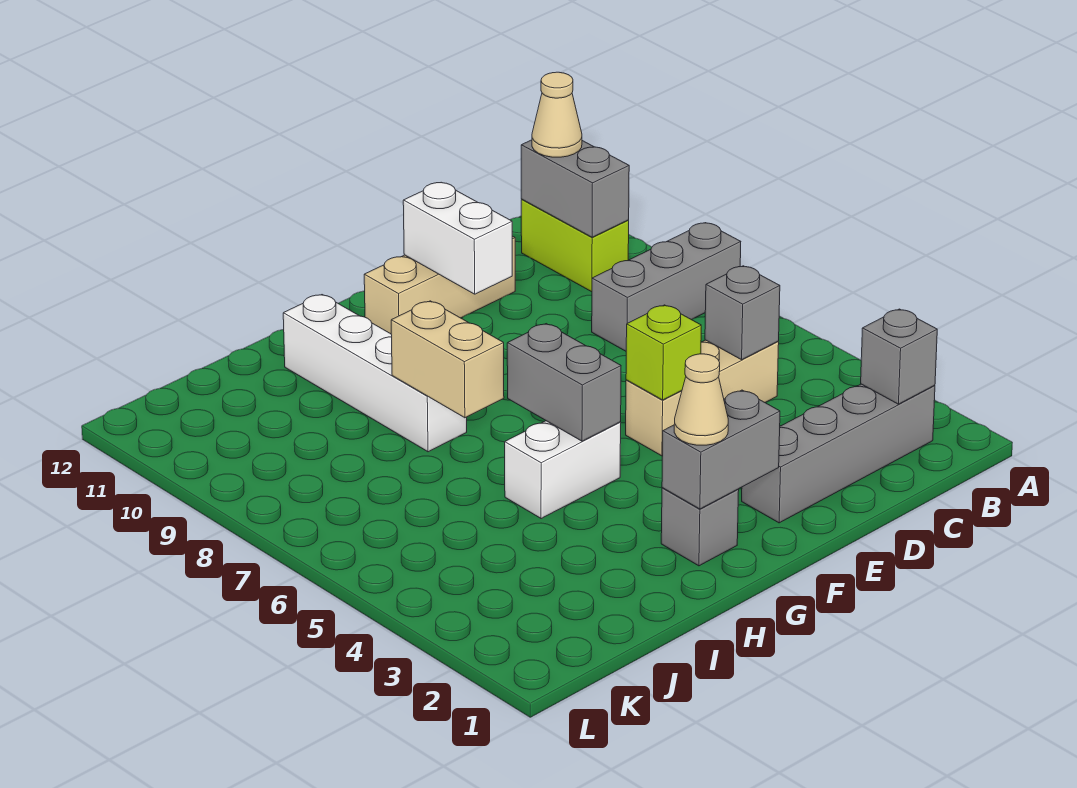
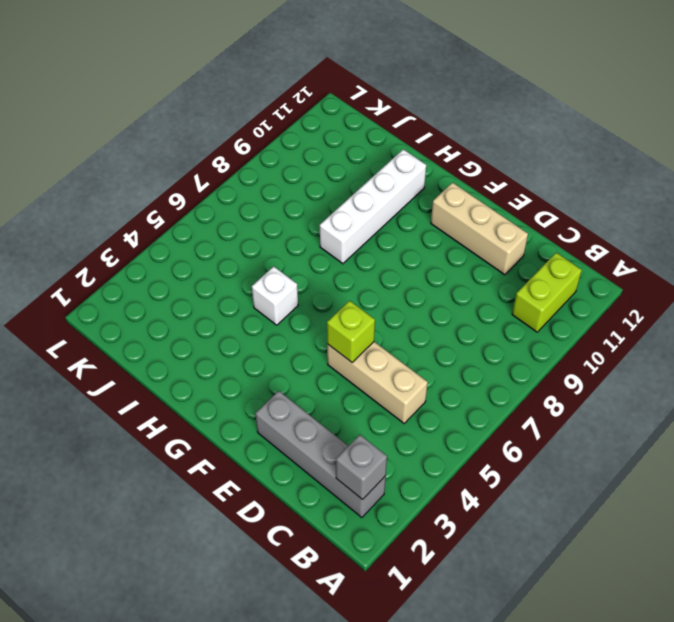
white brick H5 level 1 -> white brick G5:H5 level 1
none -> grey brick A8:C8 level 1
none -> grey brick G2 level 1
none -> grey brick B10:B11 level 2

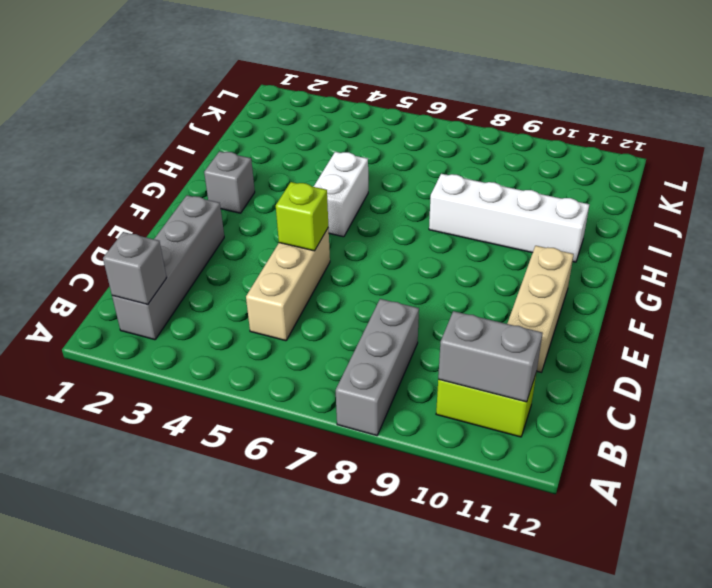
none -> grey brick C5 level 2
none -> white brick E10:E11 level 2
none -> grey brick F2:G2 level 2

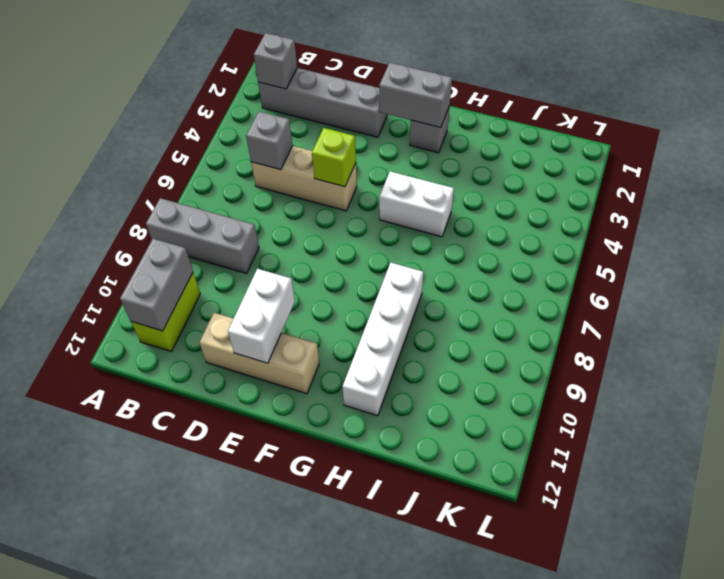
none -> grey brick G5:G6 level 2
none -> tan brick H7:H8 level 2
none -> tan cone B11 level 3

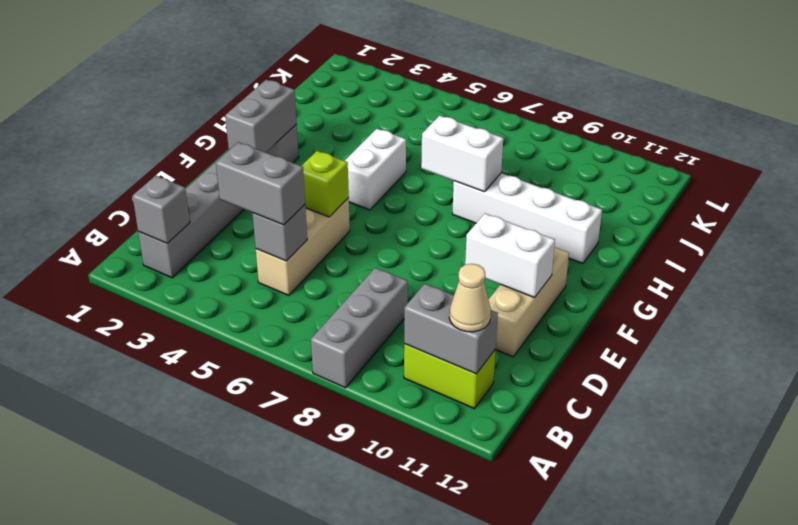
grey brick C4:C5 level 3 -> grey brick G5:G6 level 2
white brick H7:H8 level 2 -> tan brick H7:H8 level 2
none -> tan cone G2 level 3

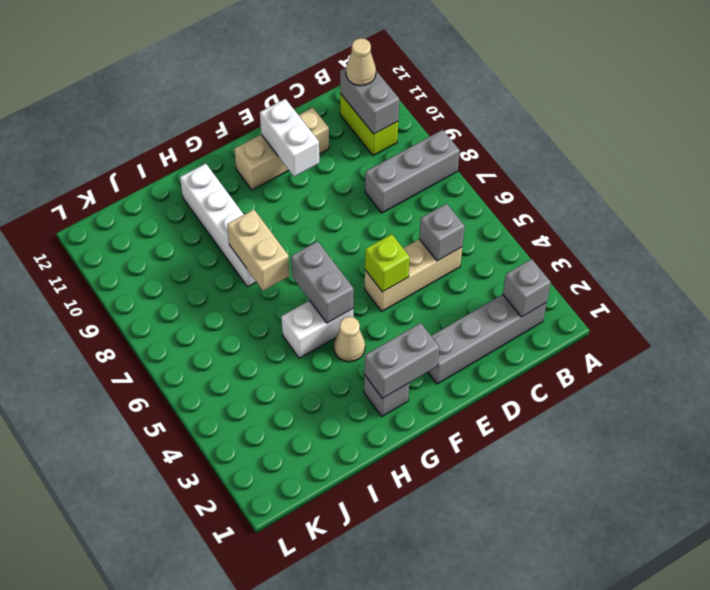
tan cone G4 level 1 -> tan cone G2 level 3

